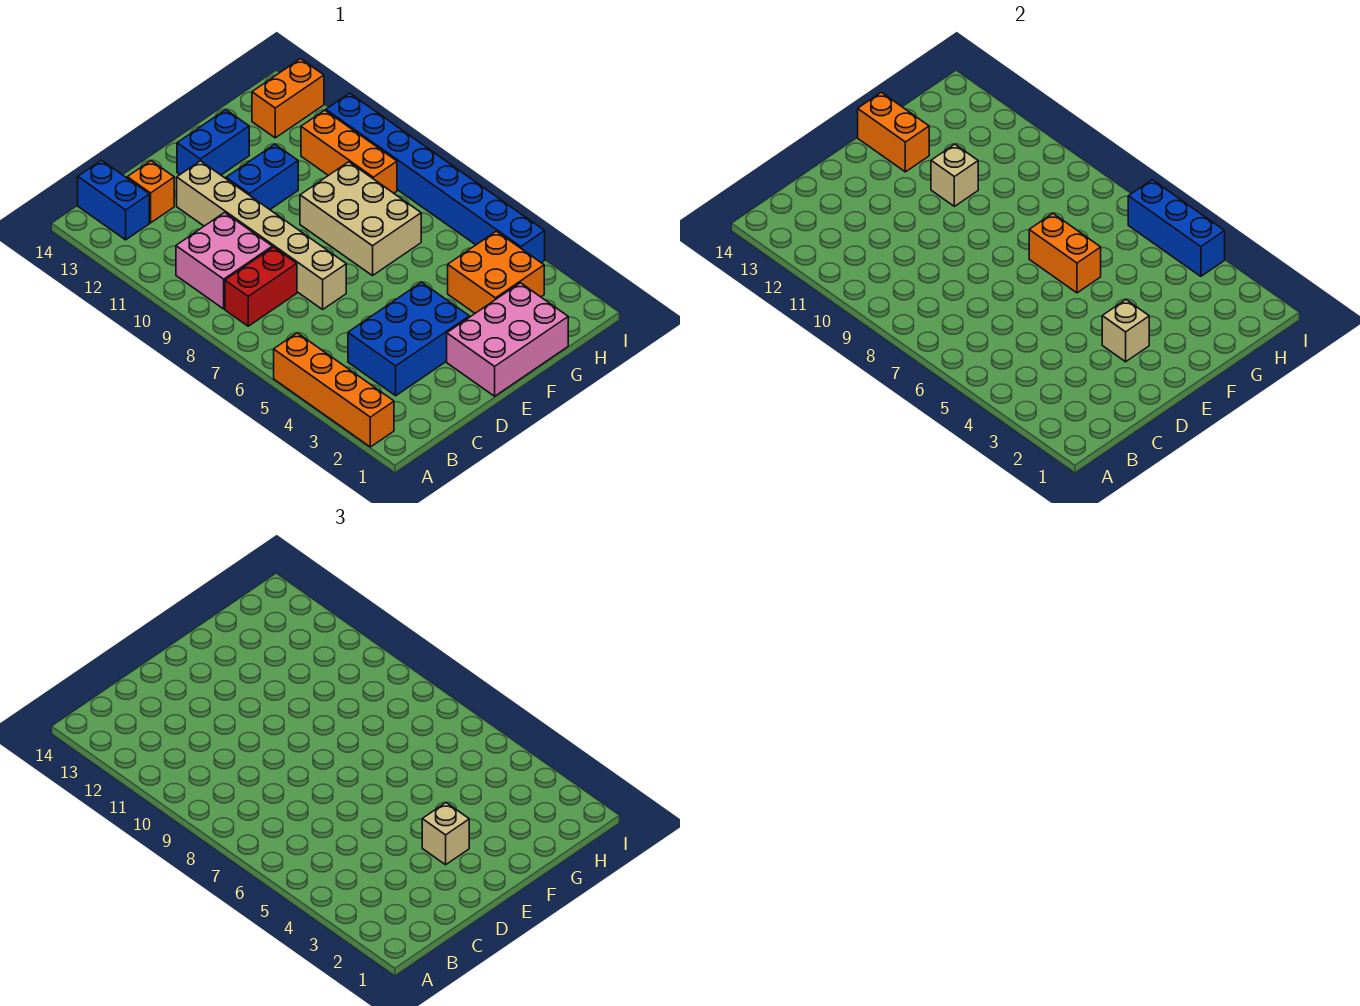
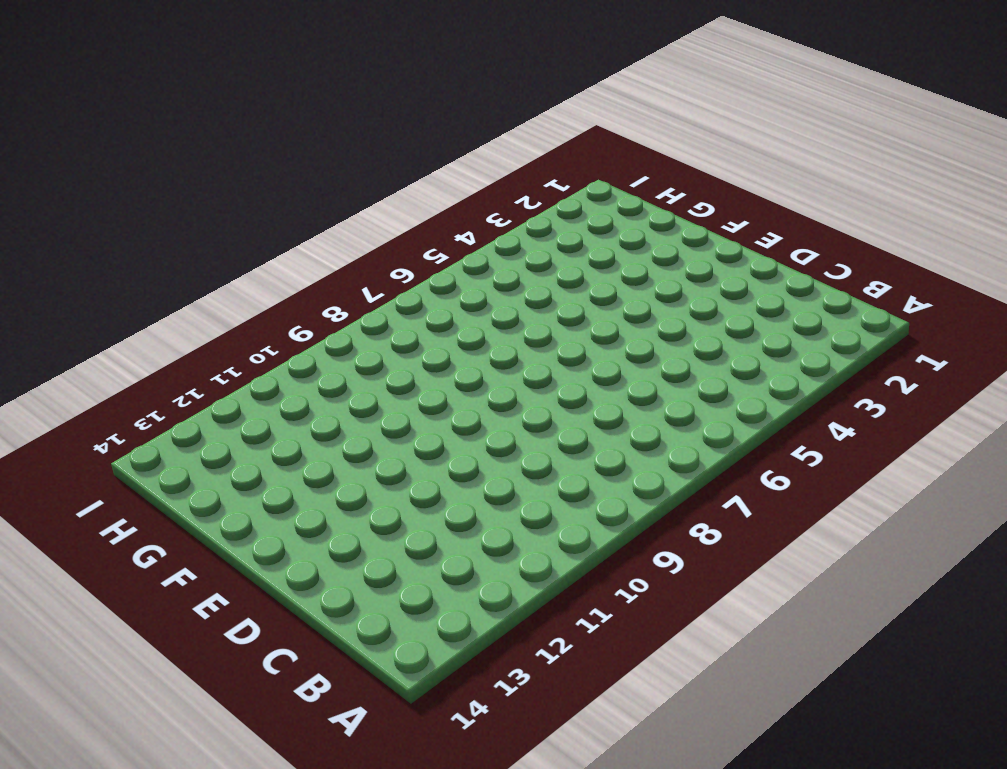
none -> orange brick A2:A5 level 1
none -> red brick B8:C8 level 1
none -> pink brick B9:C10 level 1

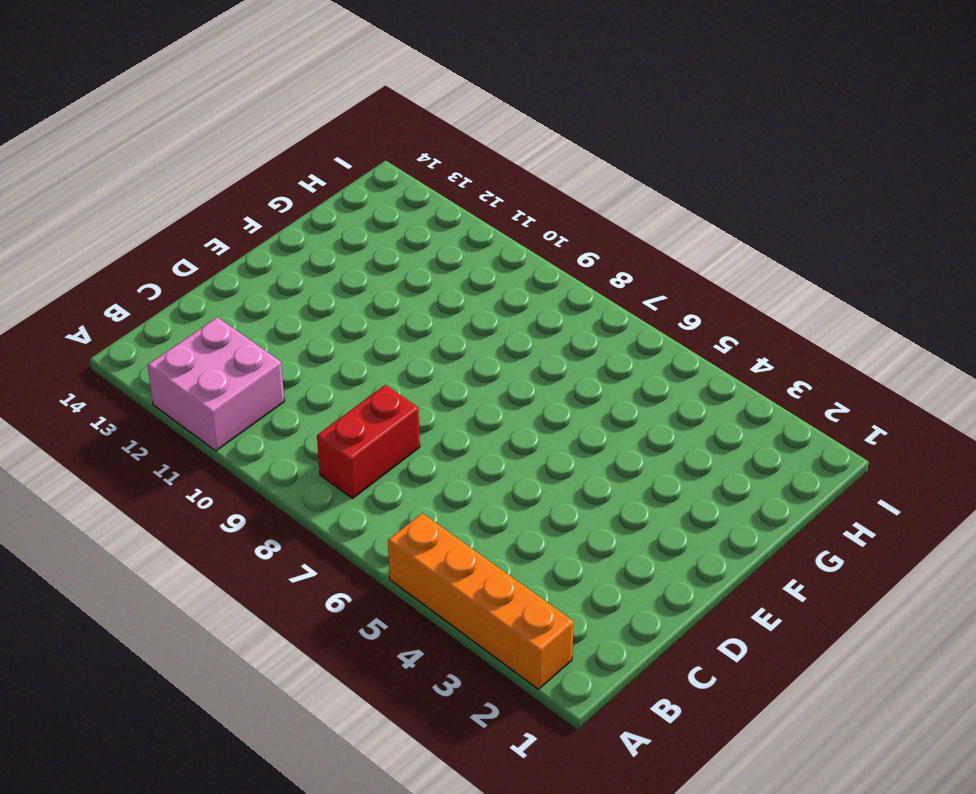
pink brick A11:B12 level 1 -> pink brick B9:C10 level 1
none -> blue brick B13:B14 level 1
none -> blue brick C3:E4 level 1
none -> orange brick C13 level 1

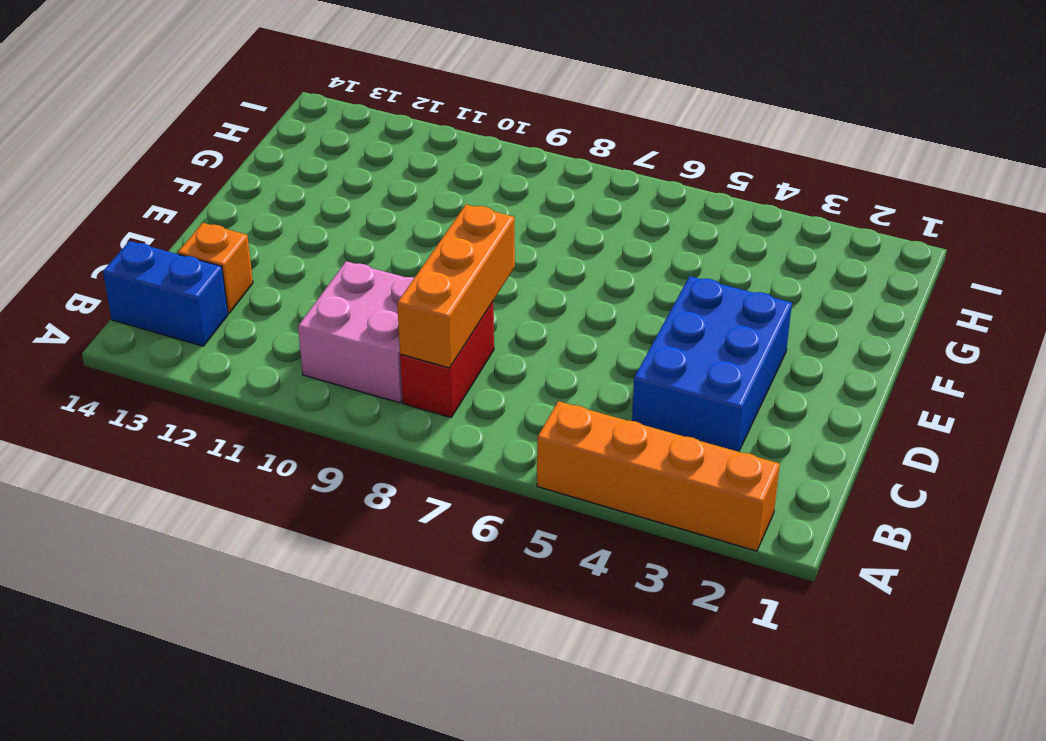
orange brick B8:D8 level 2 -> orange brick H9:H11 level 1
none -> tan brick D7:D12 level 1
none -> pink brick E1:G2 level 1
none -> blue brick E11:F11 level 1

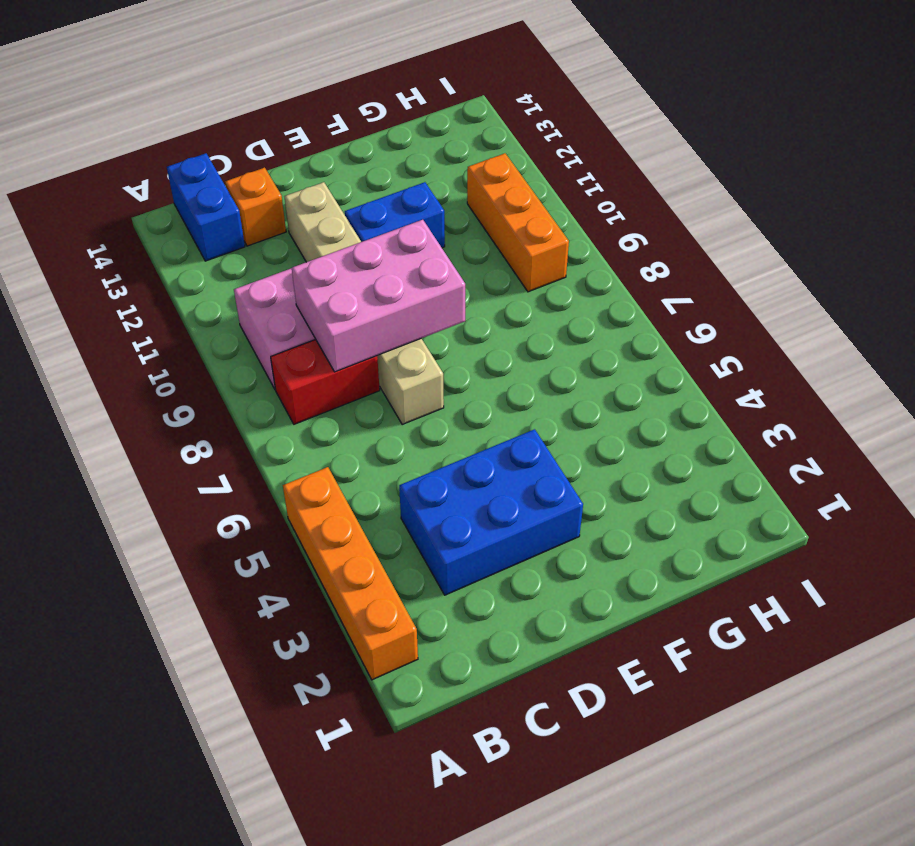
pink brick C8:E9 level 2 -> pink brick E1:G2 level 1
none -> blue brick E13:F13 level 1
none -> tan brick F7:G9 level 1
none -> orange brick G3:H4 level 1

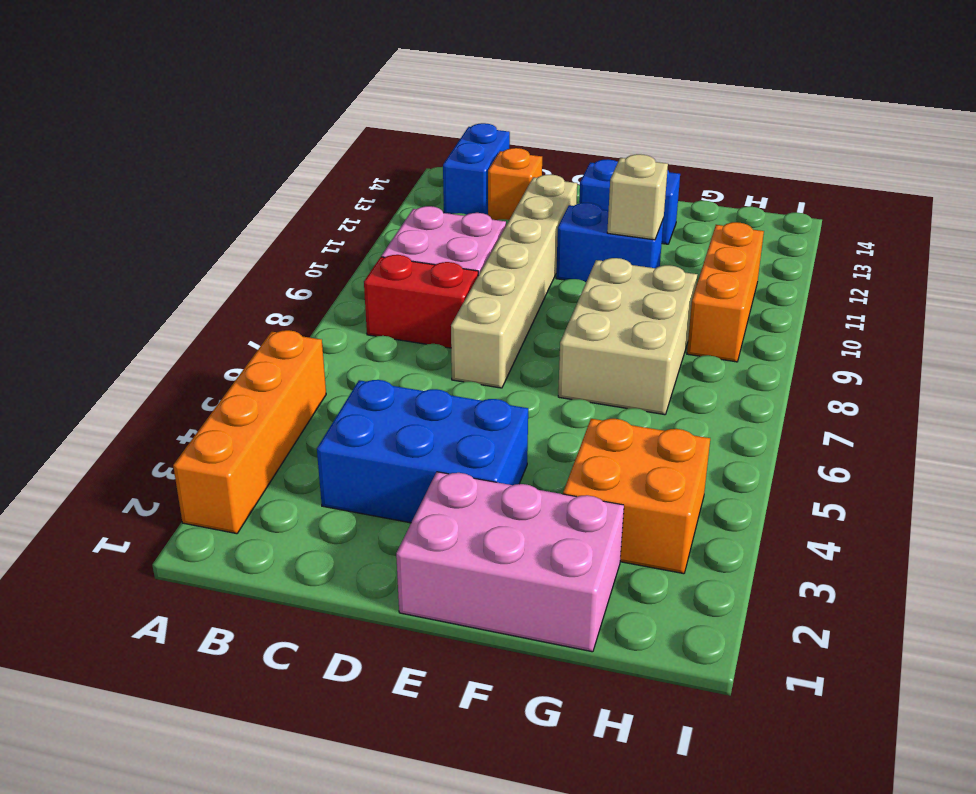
none -> orange brick H13:I13 level 1
none -> blue brick I4:I11 level 1
none -> tan brick E3 level 2

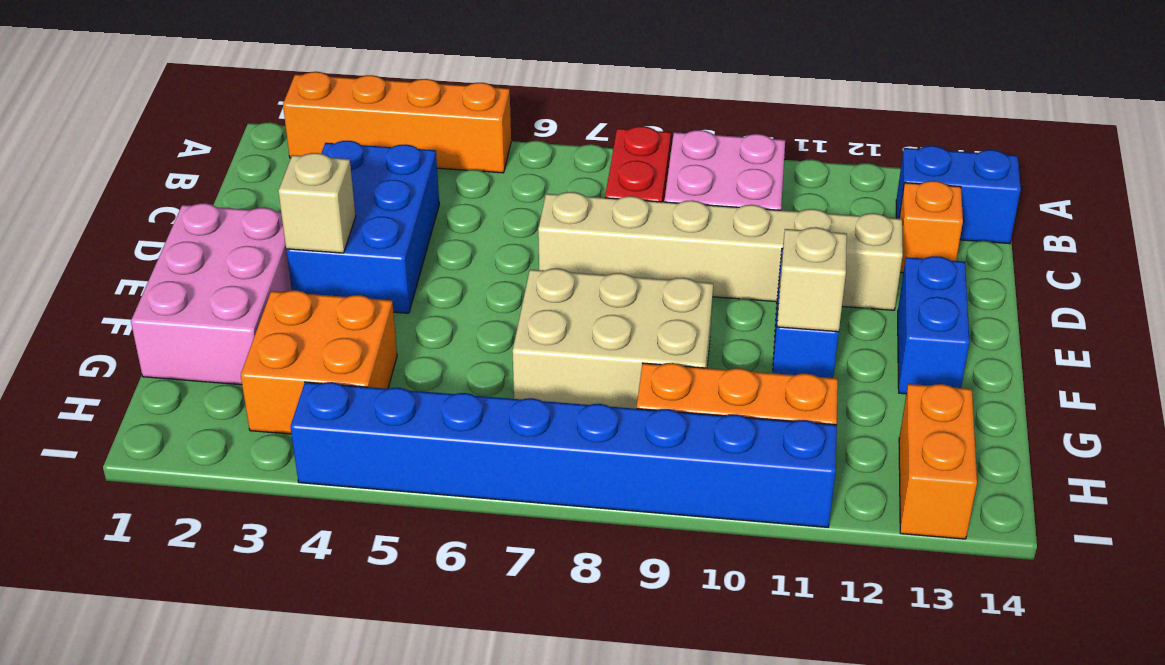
none -> orange brick F6:F7 level 2
none -> orange brick F13:F14 level 2
none -> blue brick I4:I6 level 2

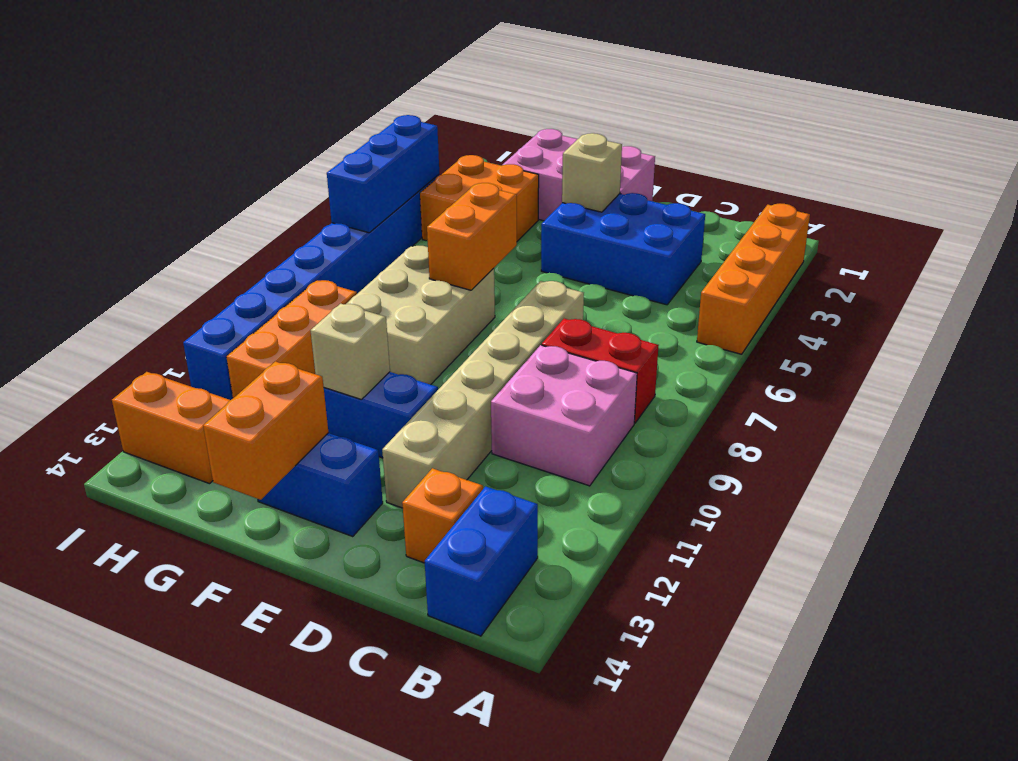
none -> tan brick E3 level 3

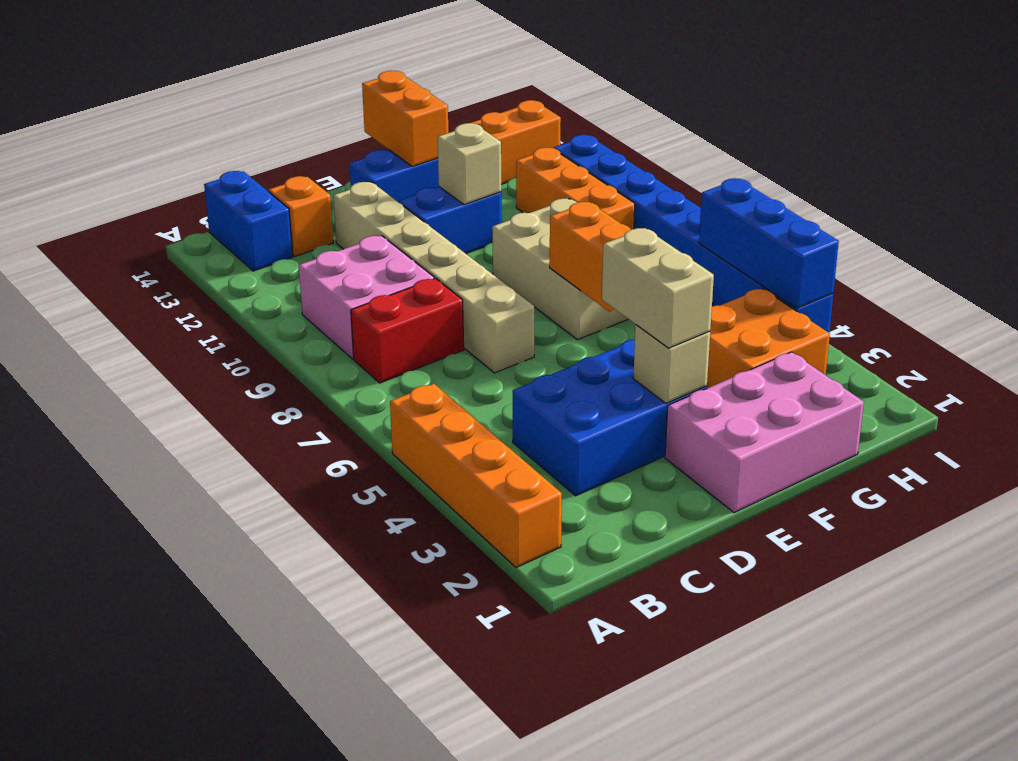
tan brick E3:E4 level 3 -> tan brick E3 level 3

